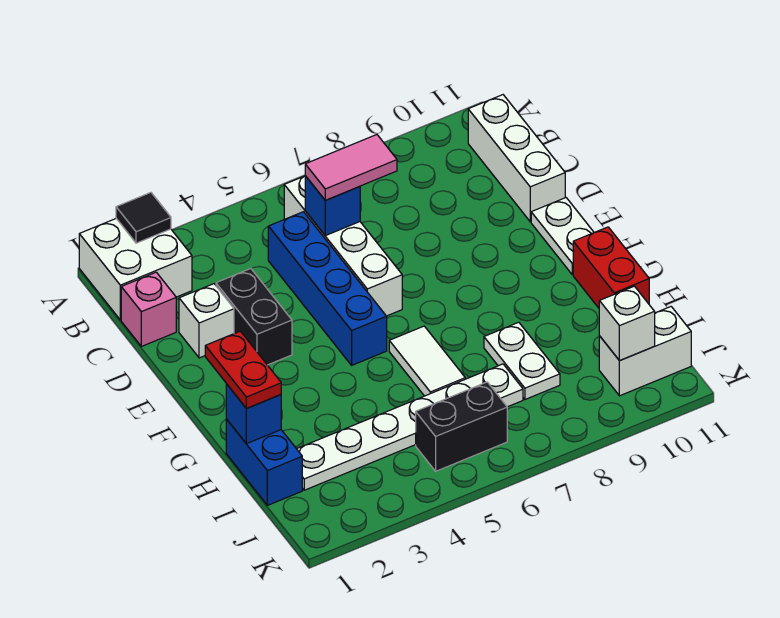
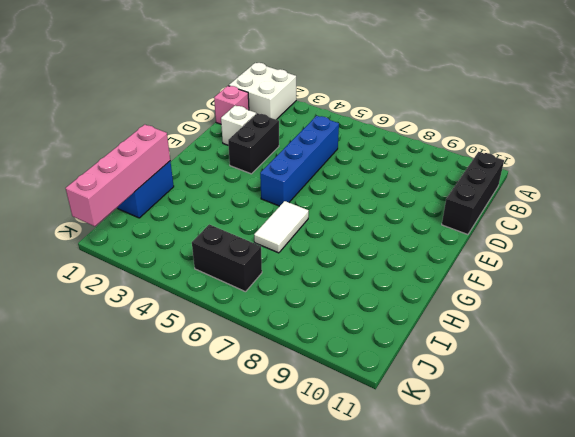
black brick B11:D11 level 1 -> white brick B11:D11 level 1
pink brick H1:K1 level 2 -> blue brick H1 level 2
none -> white brick B6:E6 level 1
none -> white plate E11:F11 level 1
none -> red brick G11:H11 level 1

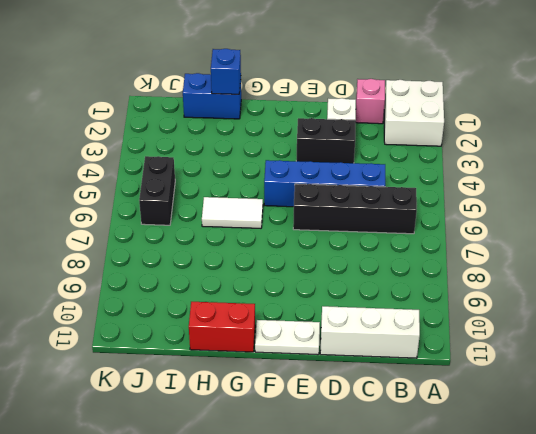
black brick B6:E6 level 1 -> white brick B6:E6 level 1
none -> white plate H8:I8 level 1
none -> white plate I2:I7 level 1
none -> white brick J10:J11 level 1

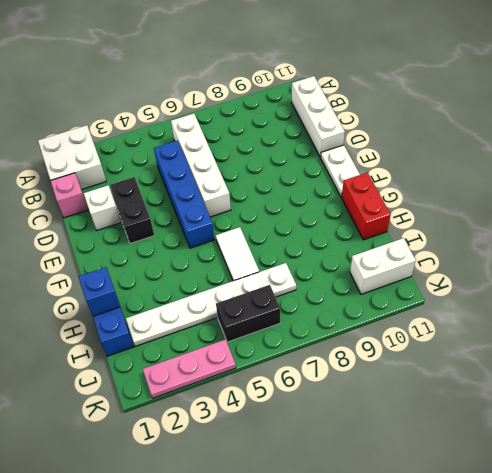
pink plate K2:K4 level 1 -> none
none -> white plate H8:I8 level 1
none -> black tile A2 level 2
none -> blue brick C6 level 2

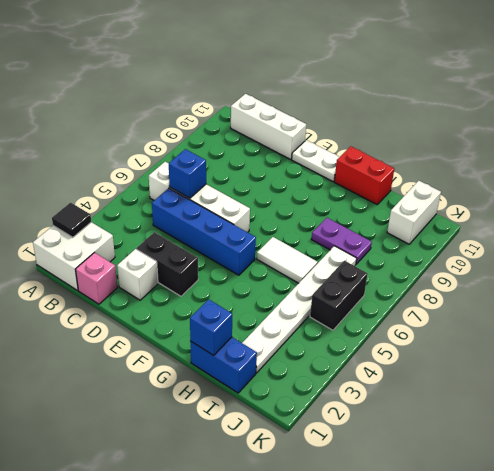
purple plate H8:I8 level 1 -> white plate H8:I8 level 1
none -> white brick J10 level 2
none -> pink tile C6:C7 level 3
none -> red plate G1:H1 level 3

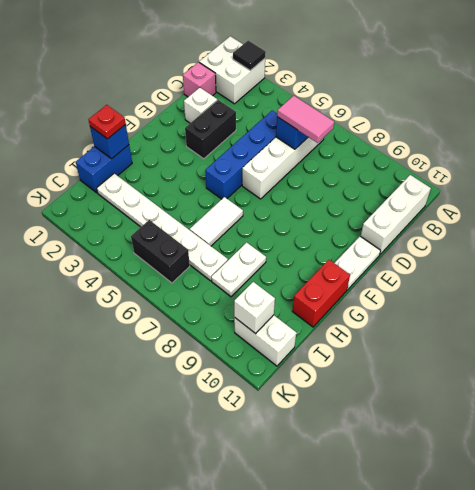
red plate H1 level 3 -> red plate G1:H1 level 3

